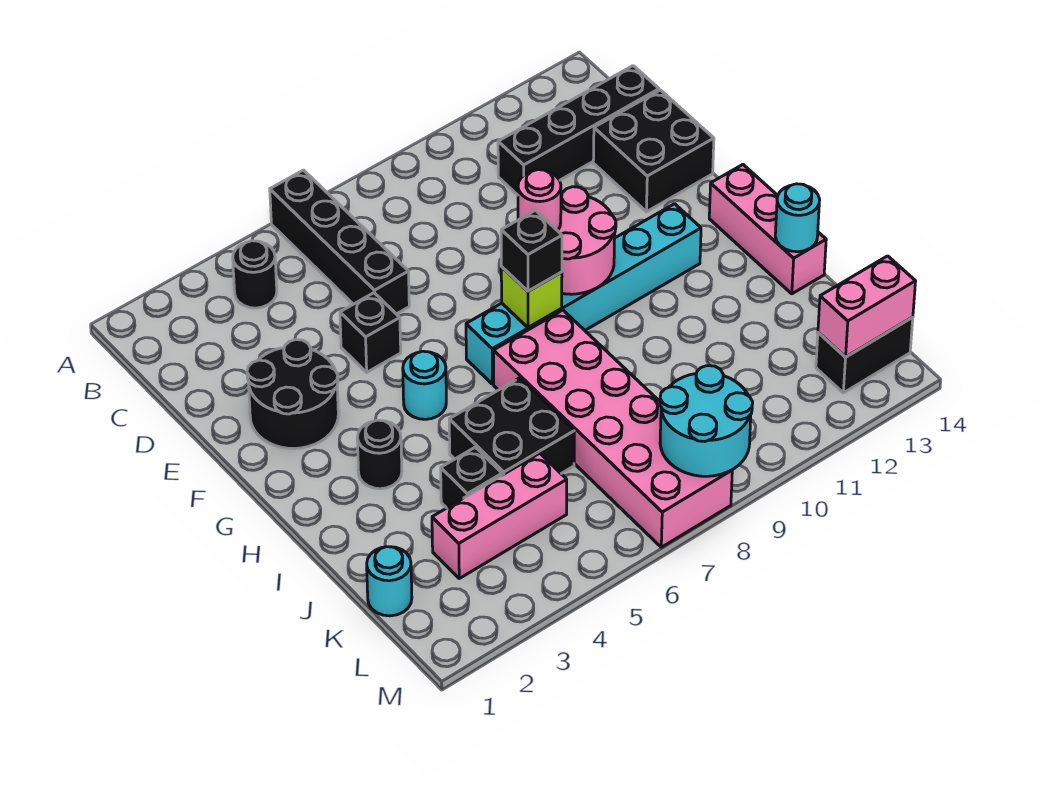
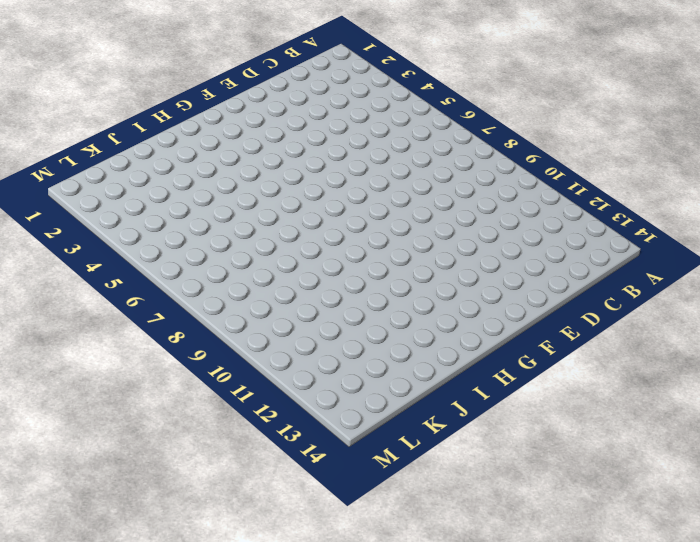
none -> black brick A6:D6 level 1
none -> black round brick B4 level 1
none -> black brick C11:C14 level 1

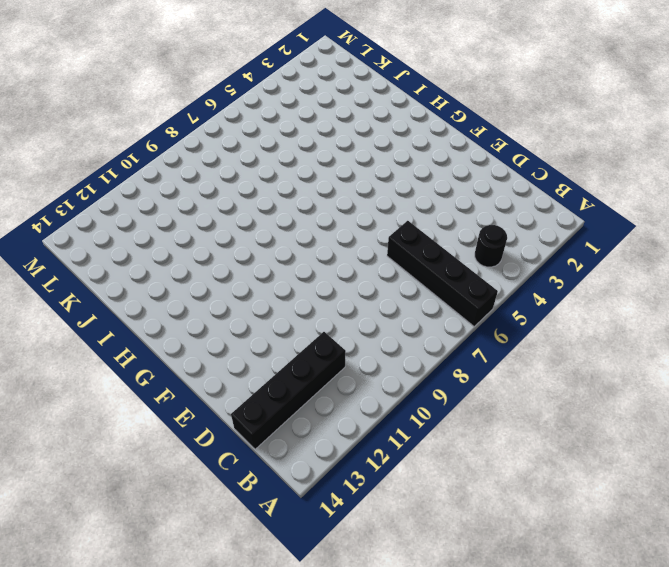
none -> black brick D13:E14 level 1
none -> black round brick E2:F3 level 1
none -> black brick E5 level 1

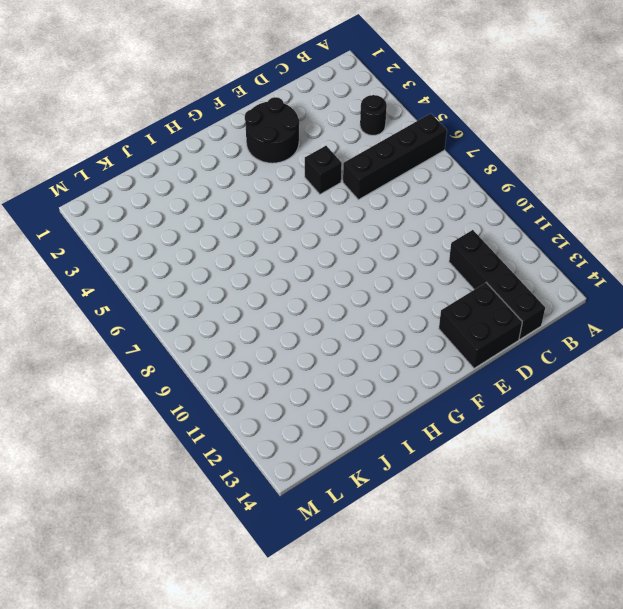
none -> cyan round brick G5 level 1
none -> cyan brick G7:G12 level 1
none -> pink brick G14:I14 level 1

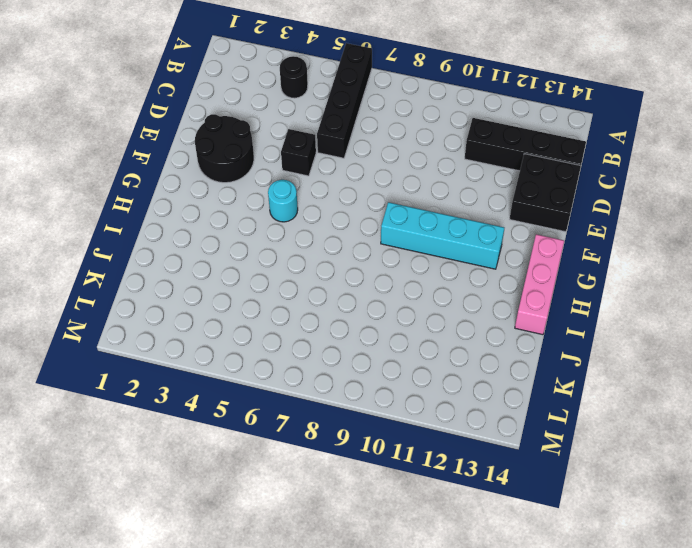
cyan brick G9:G12 level 1 -> cyan brick G7:G12 level 1
none -> black round brick H3 level 1
none -> pink brick H7:M8 level 1
none -> black brick I5:J6 level 1

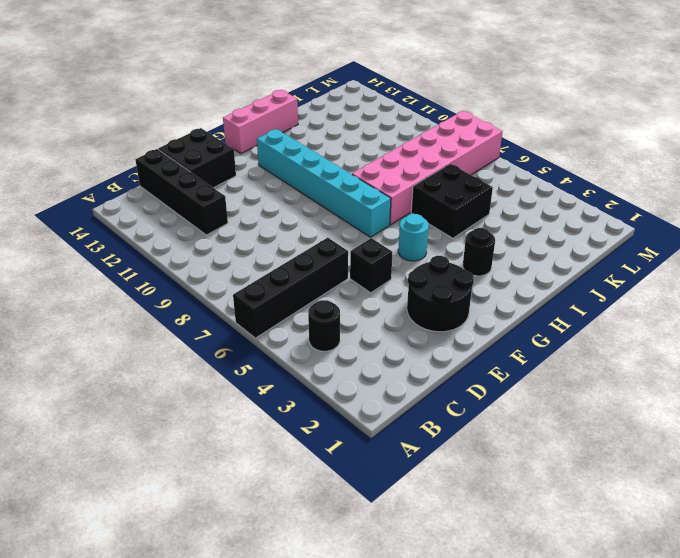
none -> black brick J4 level 1
none -> cyan round brick K1 level 1
none -> pink brick K3:K5 level 1

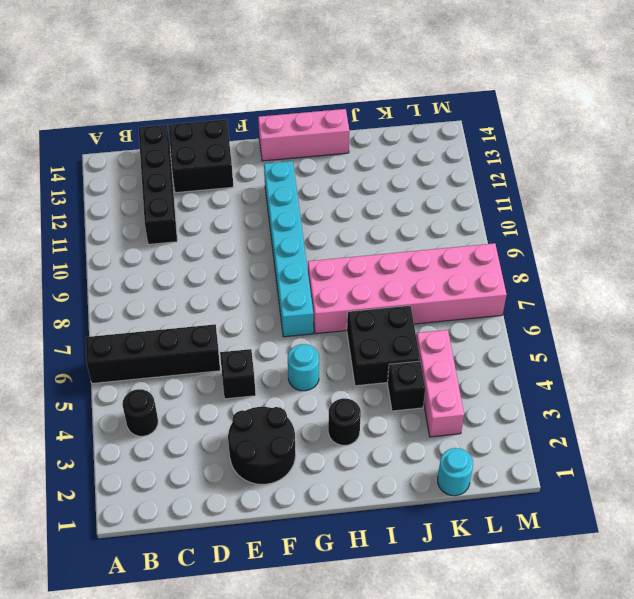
none -> black brick L13:L14 level 1
none -> pink round brick F9:G10 level 2
none -> lime brick G8 level 2

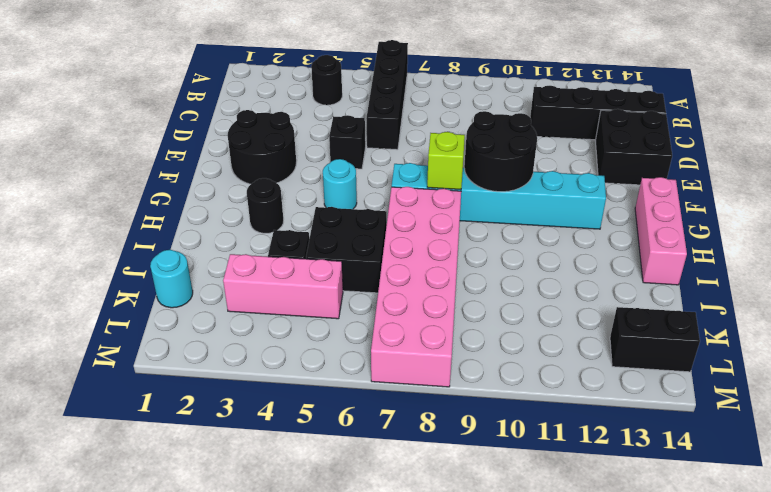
black round brick F9:G10 level 2 -> pink round brick F9:G10 level 2
none -> cyan round brick I14 level 2
none -> cyan round brick L8:M9 level 2
none -> pink brick L13:L14 level 2

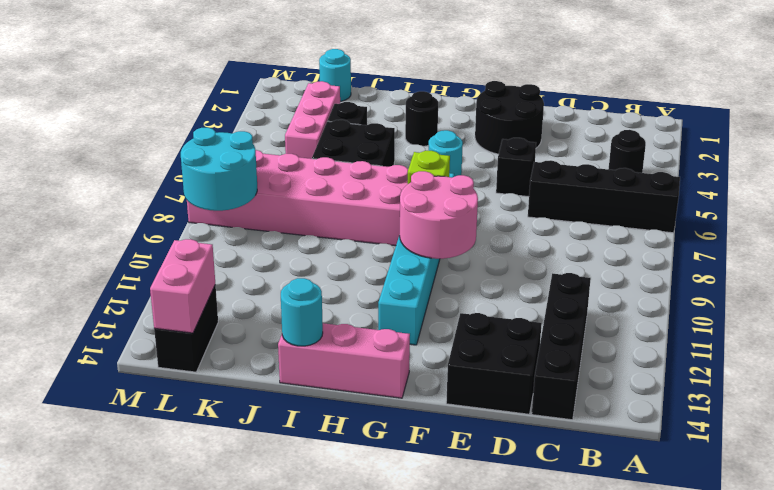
none -> pink round brick F9 level 3
none -> black brick G8 level 3

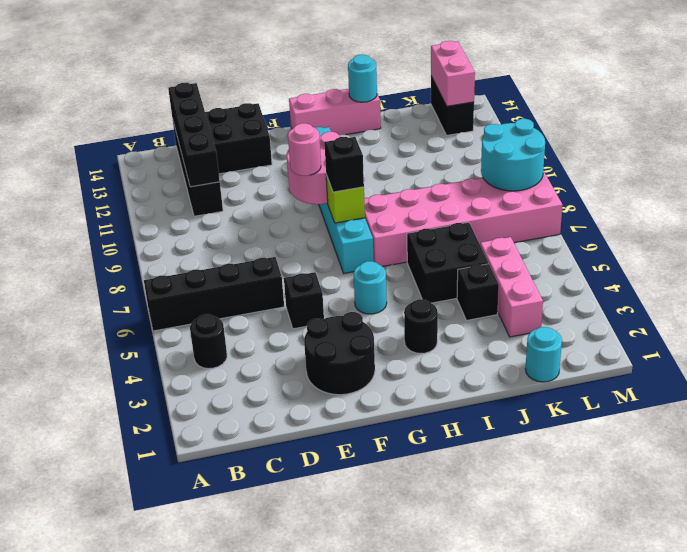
black brick C11:C14 level 2 -> none

